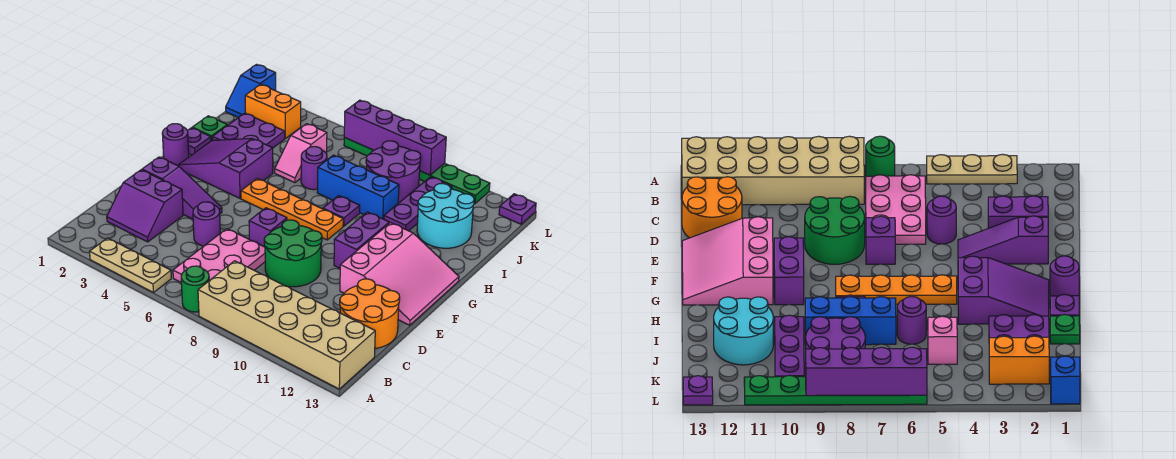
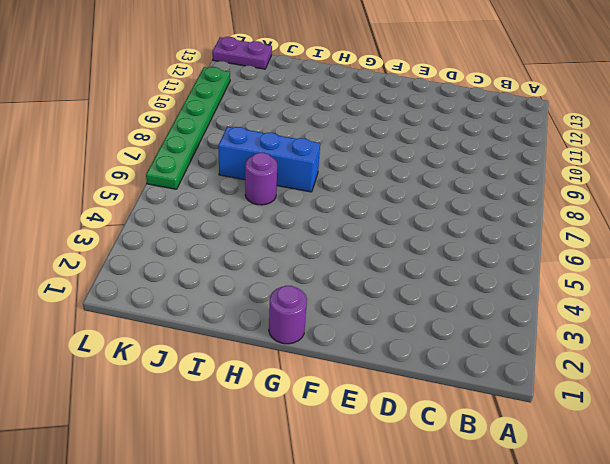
blue brick H7:J7 level 1 -> blue brick I7:I9 level 1
purple plate K13:L13 level 1 -> purple plate L13 level 1
none -> tan plate A3:A5 level 1
none -> green round brick A7 level 1
none -> tan brick A8:B13 level 1
none -> pink plate B6:D7 level 1

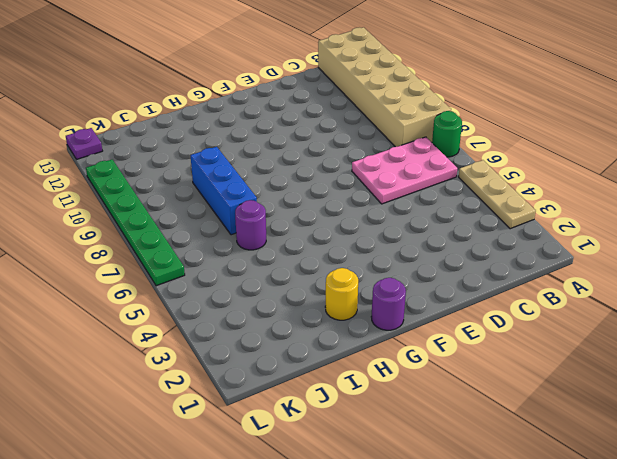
yellow round brick H2 level 1 -> purple slope G2:H4 level 1 top 4
none -> purple slope C2:D3 level 1 top D
none -> orange round brick C12:D13 level 1
none -> purple round brick D5 level 1
none -> green round brick D8:E9 level 1

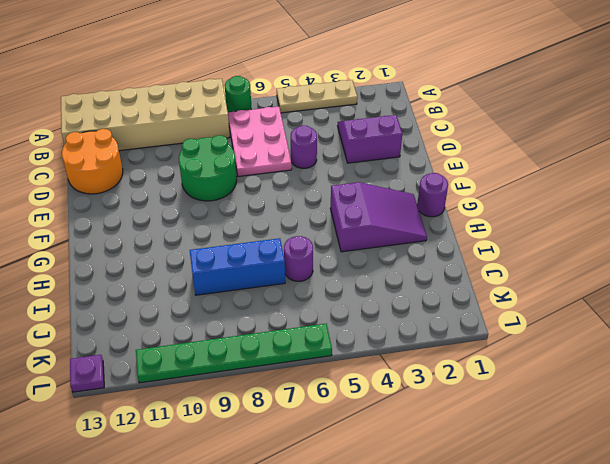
none -> purple slope E2:E4 level 1 top 2
none -> purple brick E7 level 1
none -> pink slope E11:G13 level 1 top 11
none -> purple brick F10:G10 level 1

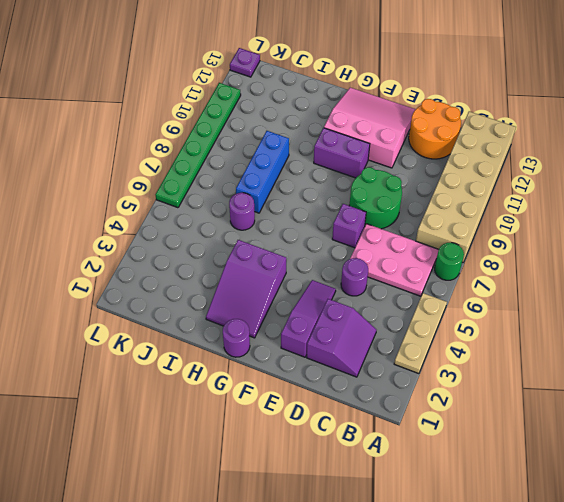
none -> orange plate G5:G8 level 1
none -> purple plate H1 level 1
none -> purple plate H8 level 1
none -> green plate I1 level 1

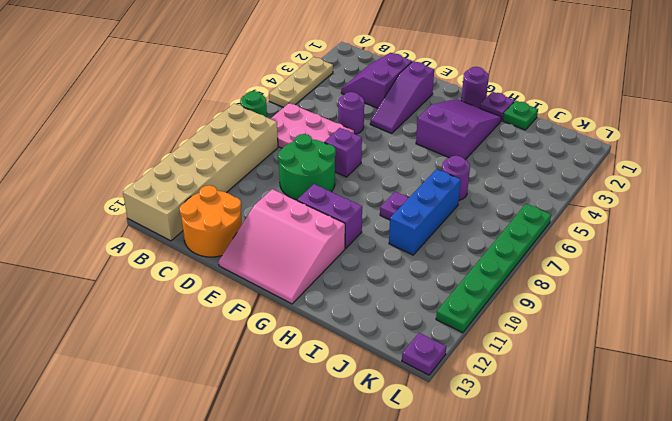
none -> orange plate G5:G8 level 1
none -> purple plate I2:J3 level 1
none -> pink slope I5:J5 level 1 top J
none -> purple plate I10:K10 level 1

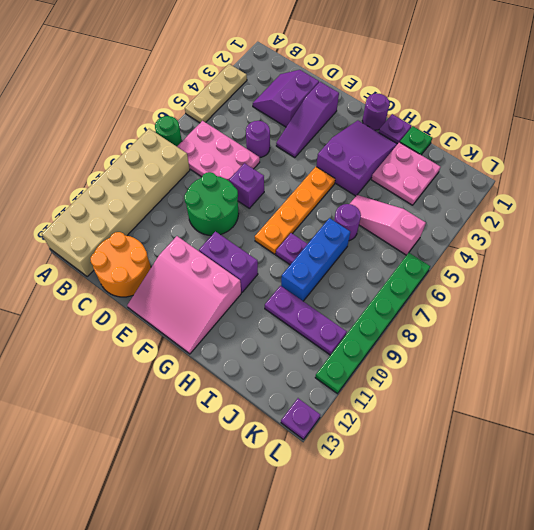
pink plate I2:J3 level 1 -> purple plate I2:J3 level 1
pink slope I5:K5 level 1 top K -> pink slope I5:J5 level 1 top J
none -> cyan round brick I11:J12 level 1
none -> purple round brick J8:K9 level 1
none -> blue slope K1:L1 level 1 top L
none -> orange brick K2:K3 level 1

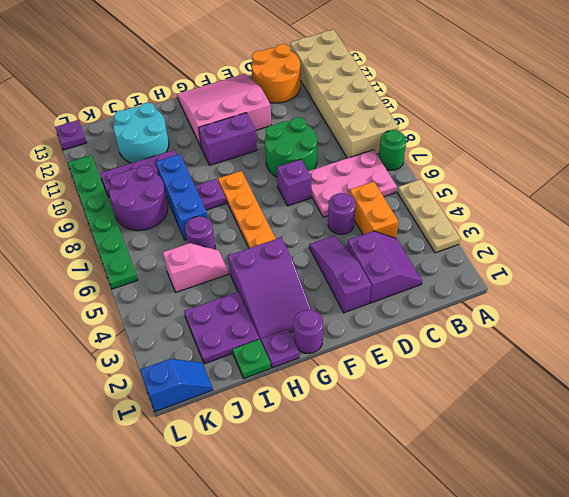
orange brick C4:C5 level 1 -> orange brick K2:K3 level 1
none -> purple brick L6:L9 level 2

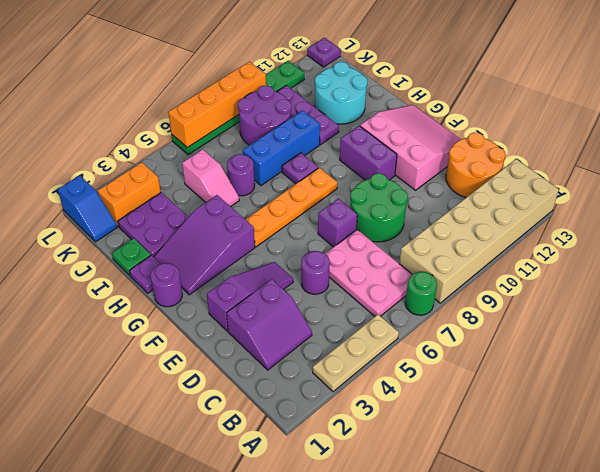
orange brick L6:L9 level 2 -> purple brick L6:L9 level 2

